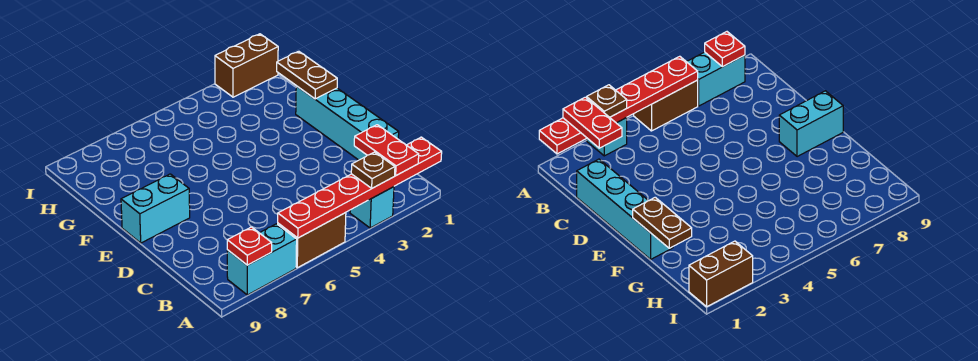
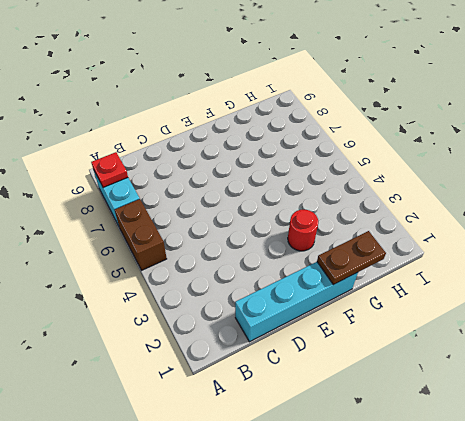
red round brick F3 level 1 -> none
none -> cyan brick A3 level 1
none -> cyan brick E8:E9 level 1

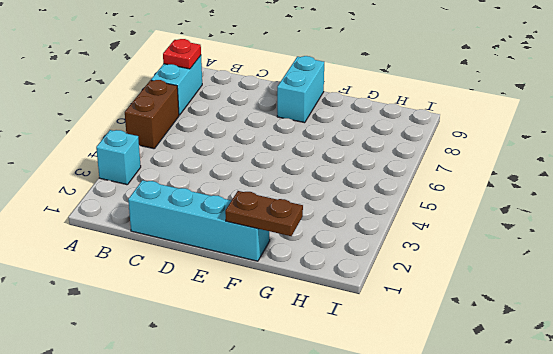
none -> brown brick I1:I2 level 1
none -> red plate A1:A6 level 2

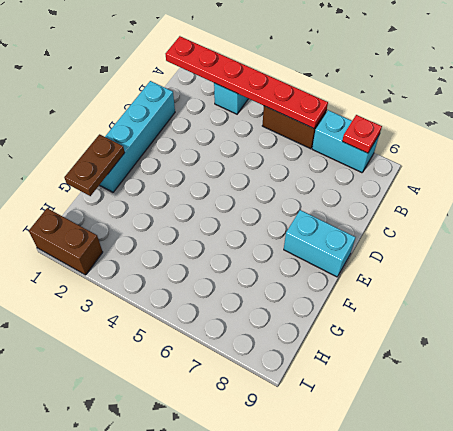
none -> red plate A2:B2 level 3
none -> brown plate A3 level 3

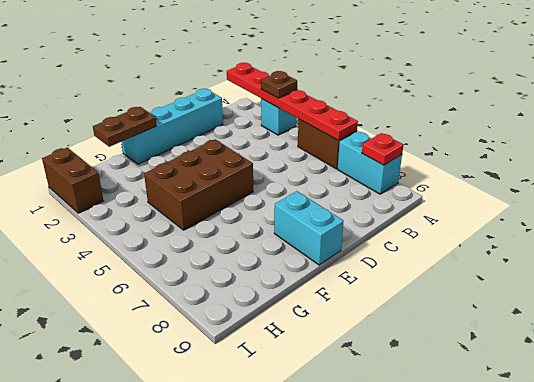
brown brick E4:G5 level 1 -> none
none -> red plate A2:B2 level 3

